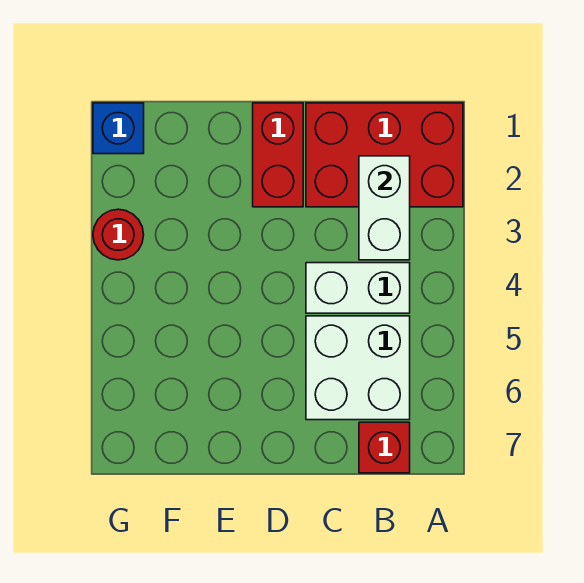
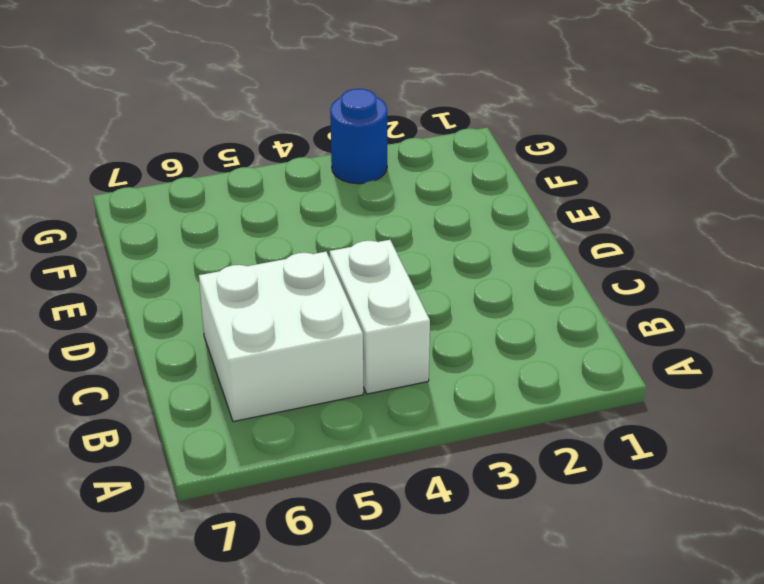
blue round brick G3 level 1 -> red round brick G3 level 1
none -> red brick A1:C2 level 1
none -> red brick B7 level 1

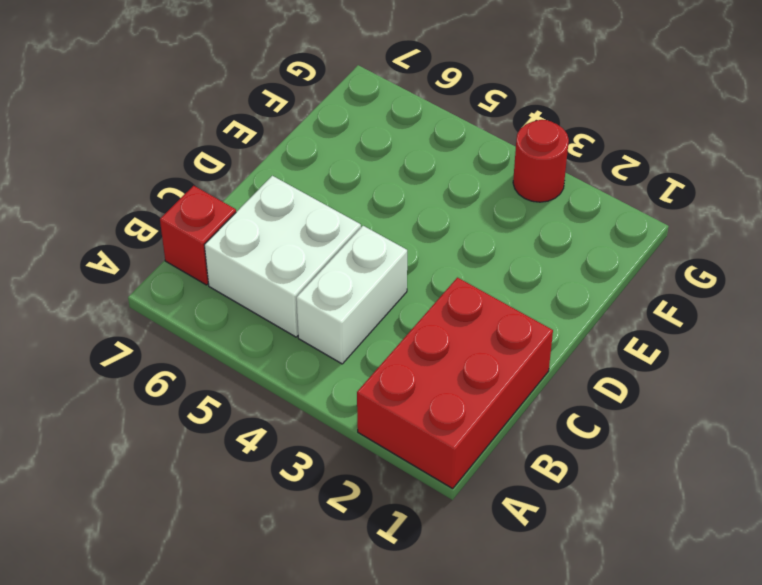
none -> red brick D1:D2 level 1
none -> blue brick G1 level 1

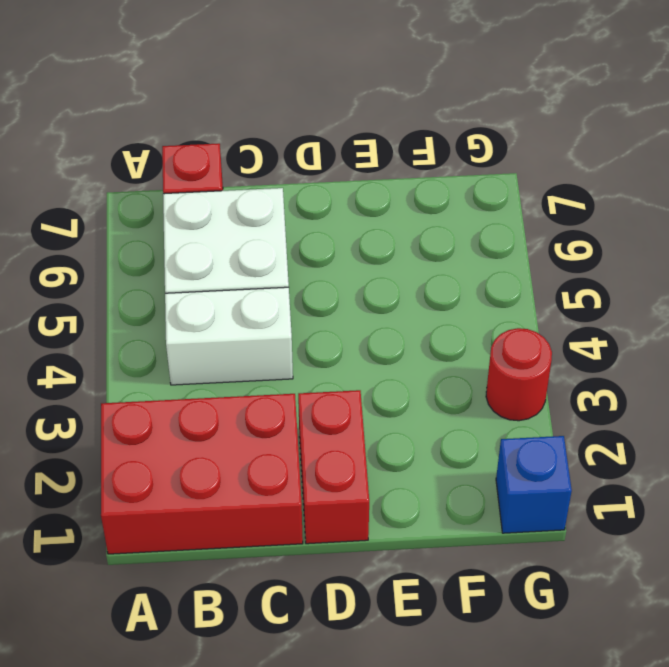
none -> white brick B2:B3 level 2

